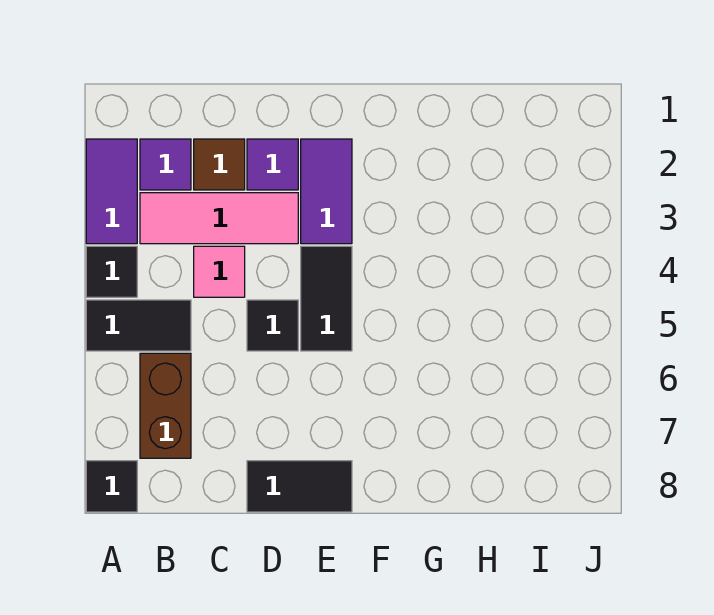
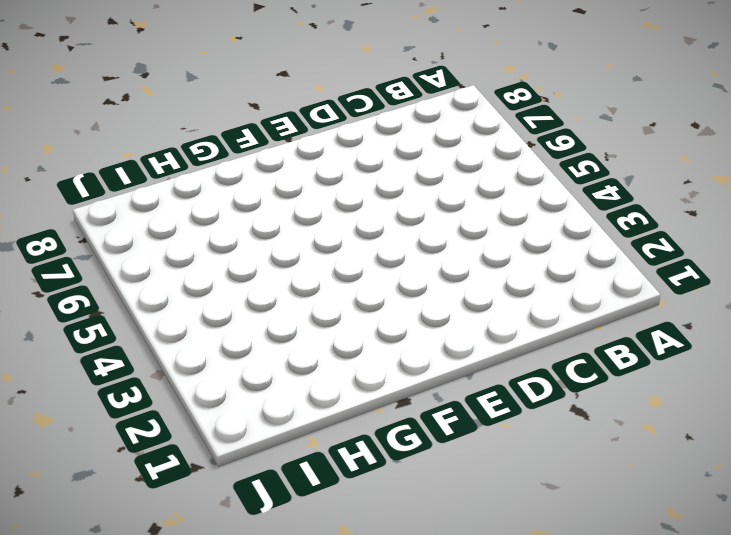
none -> purple tile A2:A3 level 1
none -> black tile A4 level 1
none -> black tile A5:B5 level 1

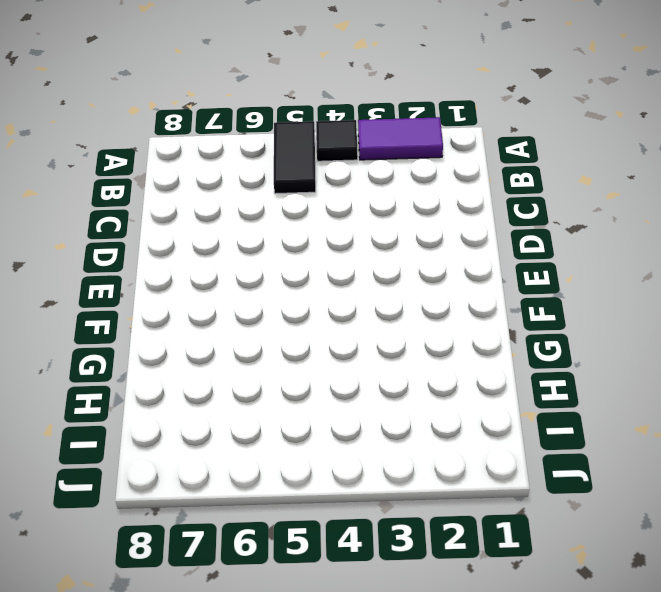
none -> black tile A8 level 1
none -> purple tile B2 level 1
none -> pink tile B3:D3 level 1

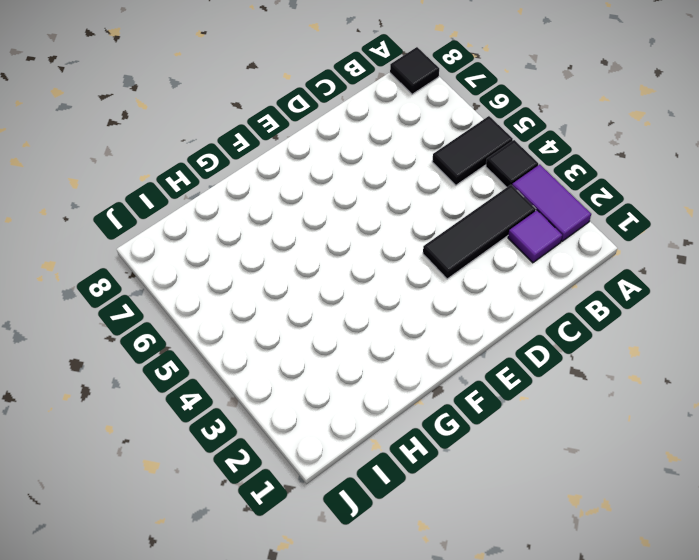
black tile B3:D3 level 1 -> pink tile B3:D3 level 1
none -> brown brick B6:B7 level 1
none -> brown tile C2 level 1
none -> pink tile C4 level 1

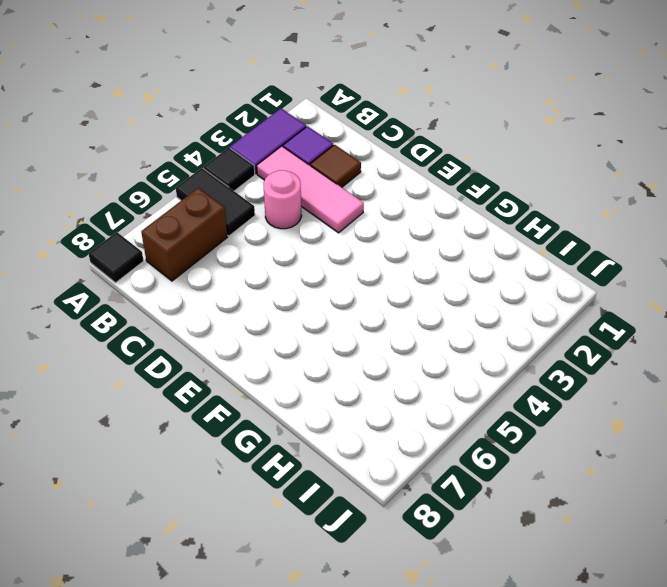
pink round brick C4 level 1 -> pink tile C4 level 1
none -> purple tile D2 level 1
none -> black tile D5 level 1
none -> black tile D8:E8 level 1

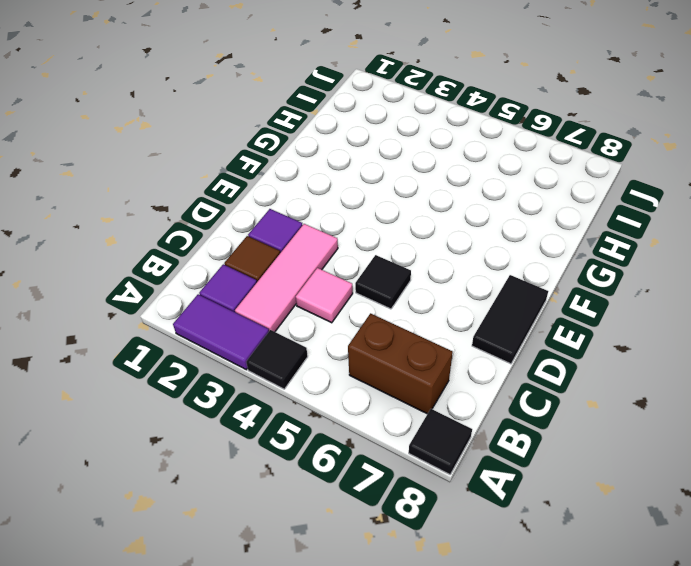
none -> black tile A5:B5 level 1
none -> purple tile E2:E3 level 1
none -> black tile E4:E5 level 1

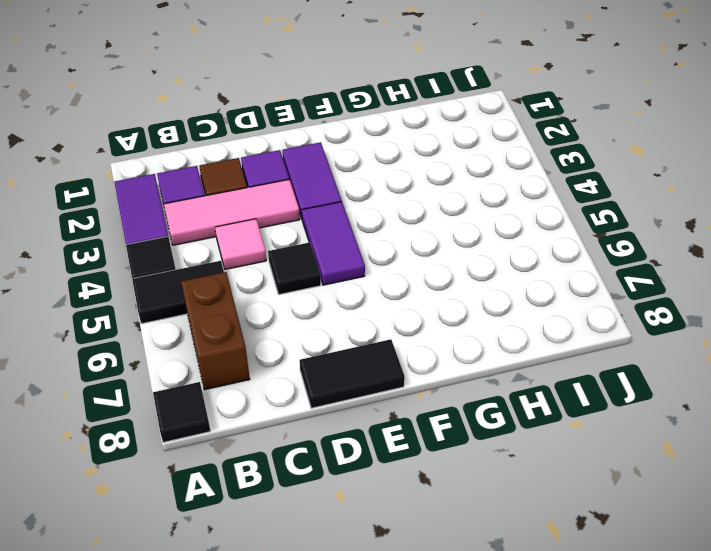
purple tile E4:E5 level 1 -> black tile E4:E5 level 1

